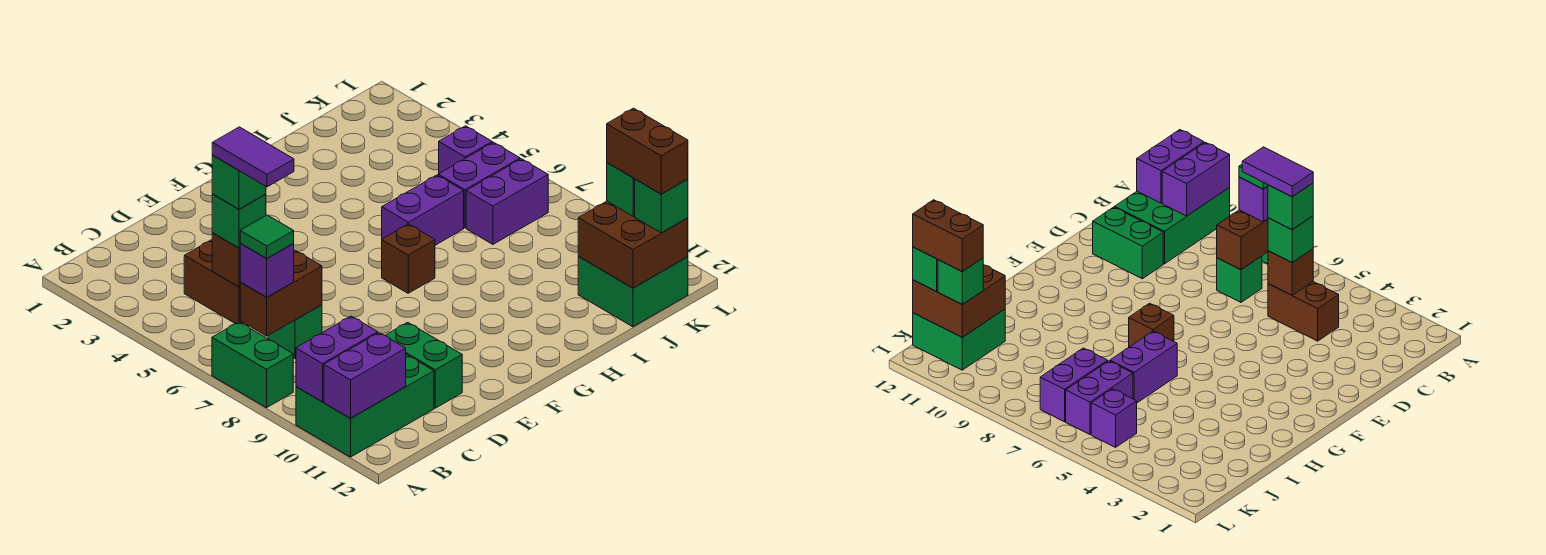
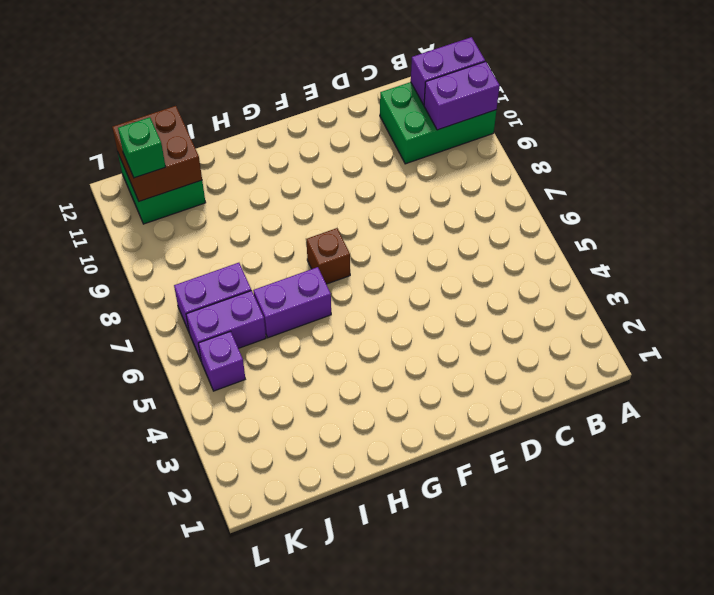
none -> green brick A7:A8 level 1
none -> brown brick C4:C5 level 1
none -> green brick C7 level 1

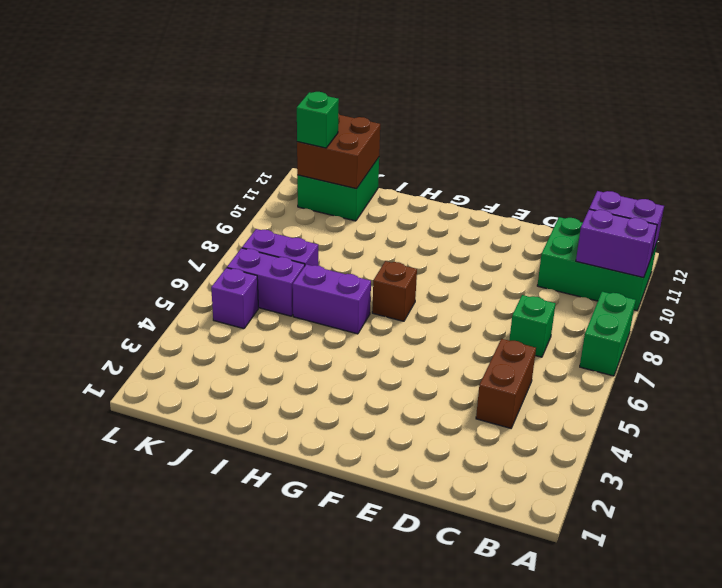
none -> green brick D10:D11 level 1
none -> brown brick B7:C7 level 2
none -> brown brick C5 level 2

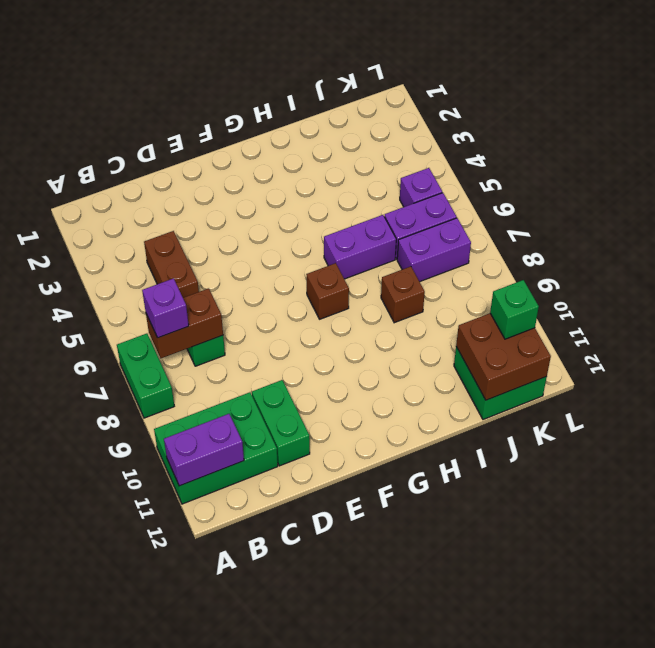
brown brick I8 level 1 -> brown brick C5 level 2
none -> purple brick A10:B10 level 2
none -> green brick C5 level 3
none -> green brick K12 level 3

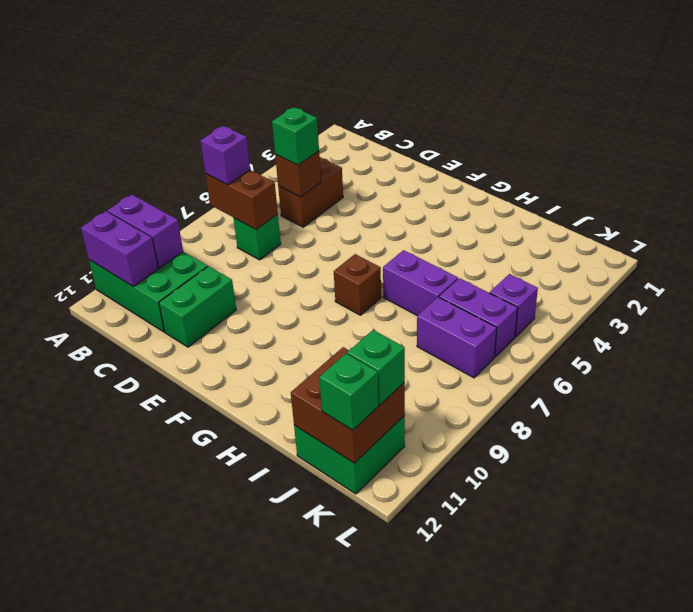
none -> green brick A7:A8 level 1
none -> green tile B7 level 4
none -> green brick C5 level 4

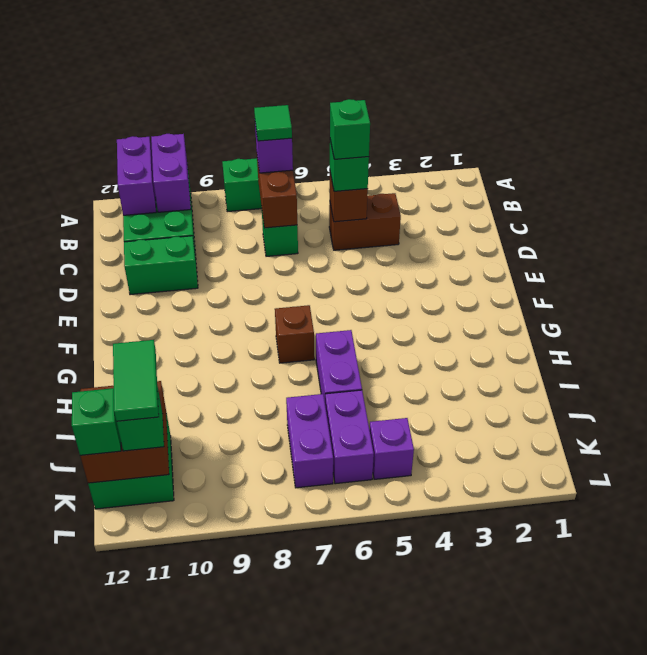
green tile J11:K11 level 4 -> brown brick K11:K12 level 4
none -> purple tile C5:C6 level 5

